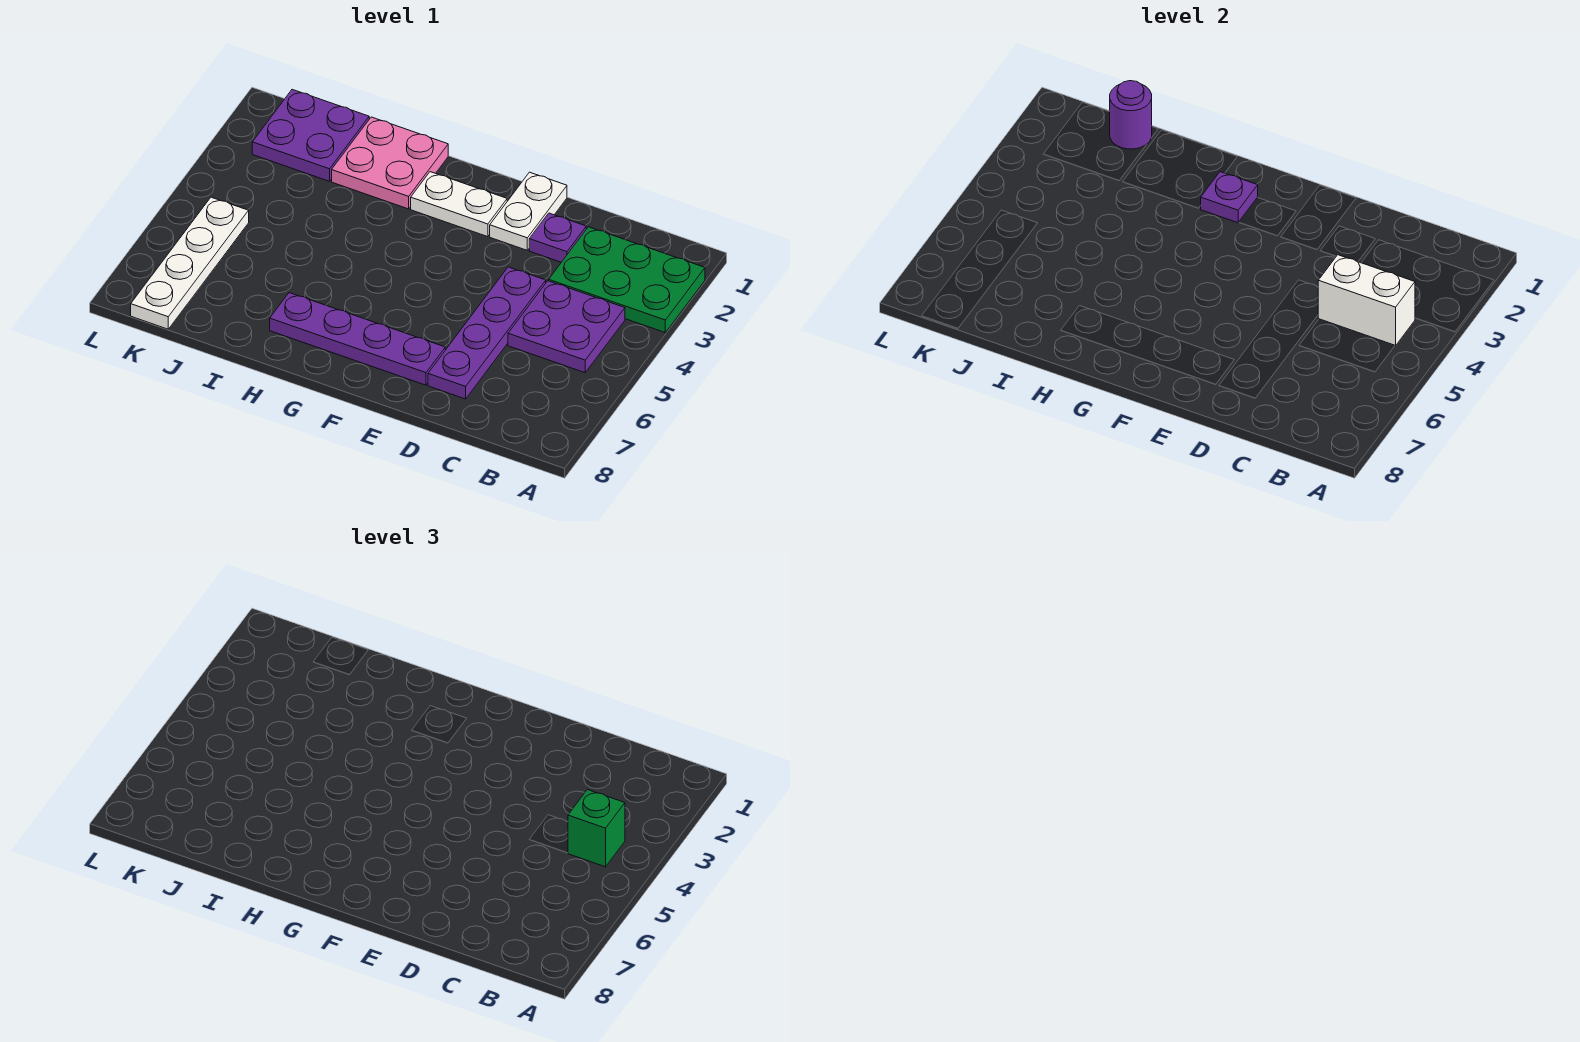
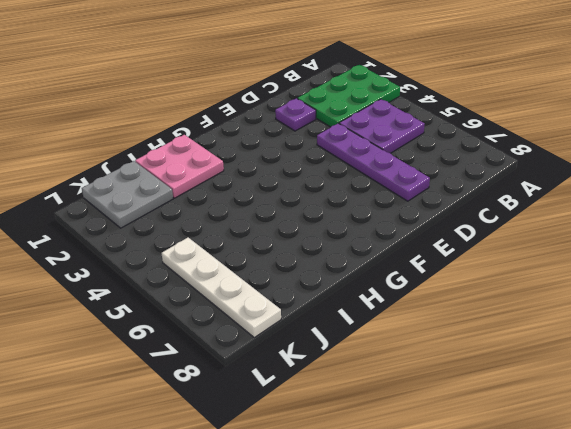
grey plate J1:K2 level 1 -> purple plate J1:K2 level 1
none -> white plate E1:E2 level 1
none -> purple plate E7:H7 level 1
none -> white plate F2:G2 level 1

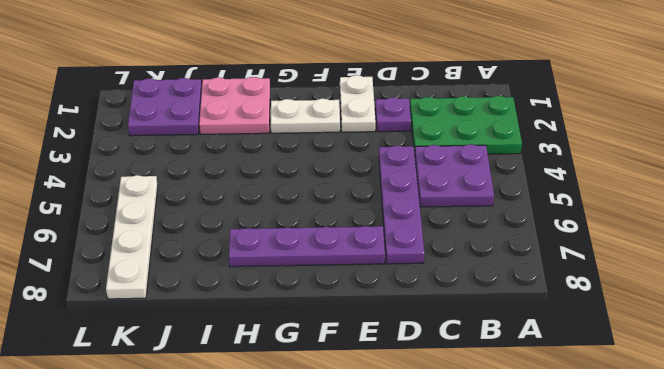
none -> white brick B4:C4 level 2
none -> purple plate G2 level 2
none -> purple round brick J1 level 2

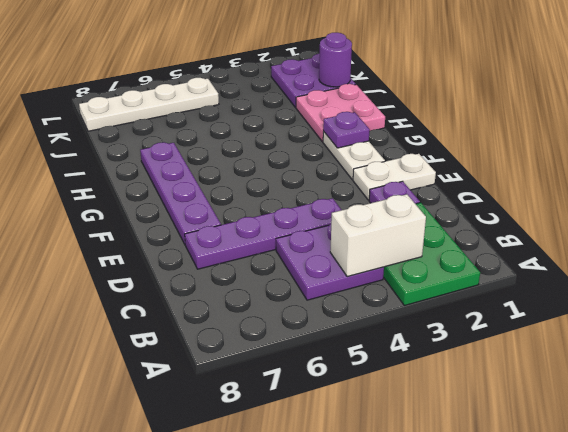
white brick B3:B4 level 2 -> white brick B4:C4 level 2
none -> green brick B4 level 3

